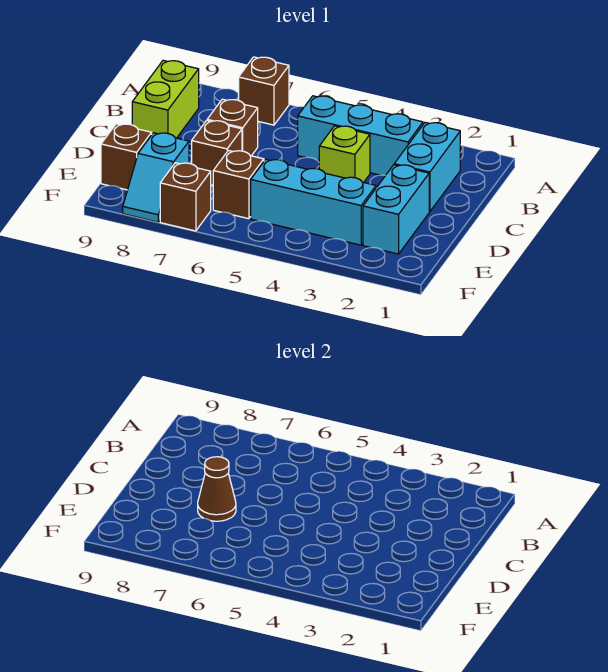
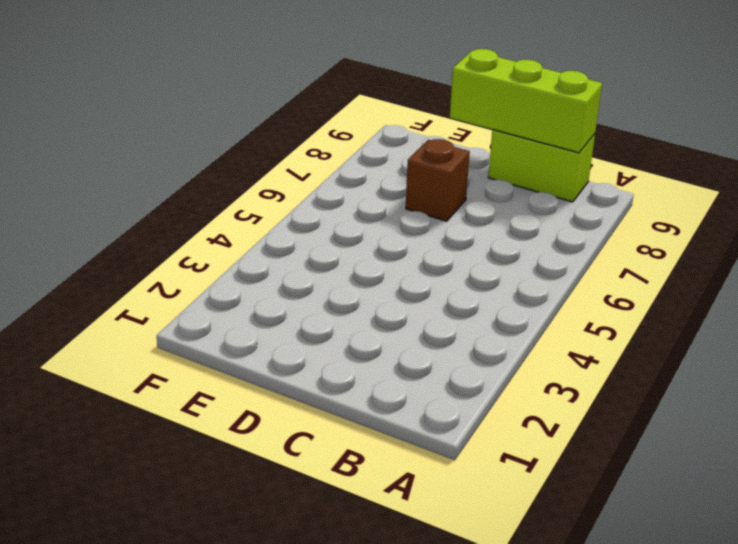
lime brick B9:D9 level 2 -> none
none -> brown brick A7 level 1
none -> cyan brick B2:C2 level 1
none -> cyan brick B3:B5 level 1

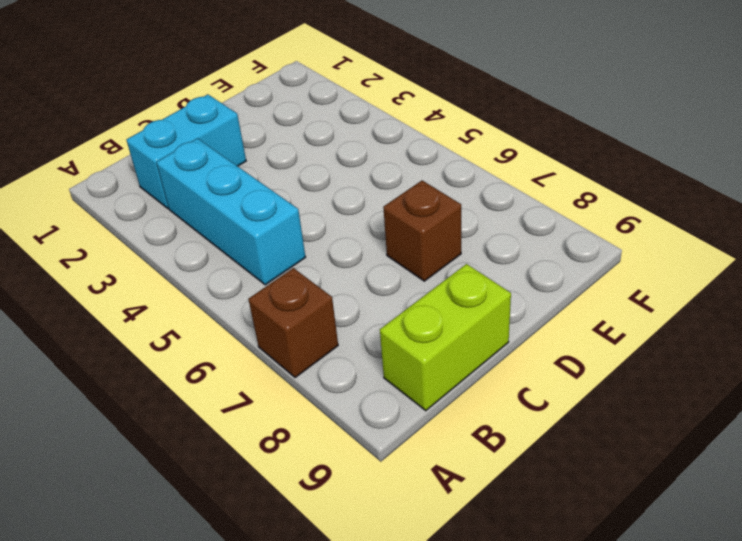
none -> lime brick C4 level 1
none -> brown brick C7 level 1
none -> cyan brick D2:E2 level 1

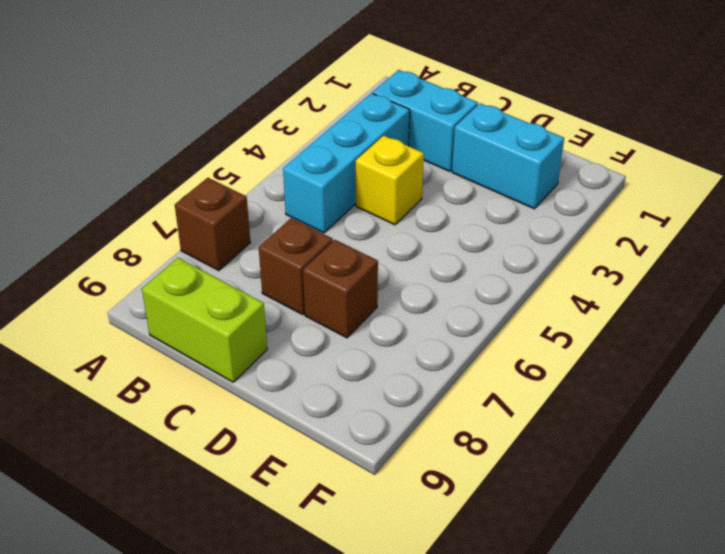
yellow brick C4 level 1 -> lime brick C4 level 1
none -> cyan brick E3:E5 level 1
none -> brown brick E6 level 1
none -> cyan slope E8:F8 level 1 top E

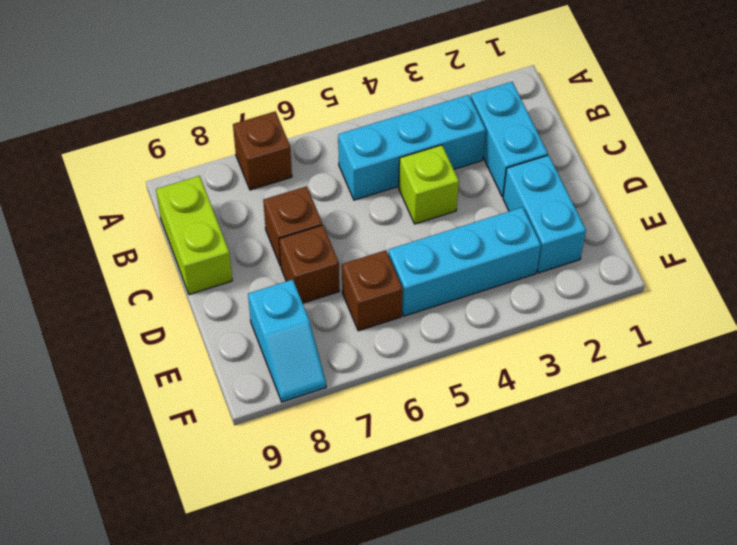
none -> brown brick E9 level 1
none -> brown brick F7 level 1
none -> brown cone D7 level 2

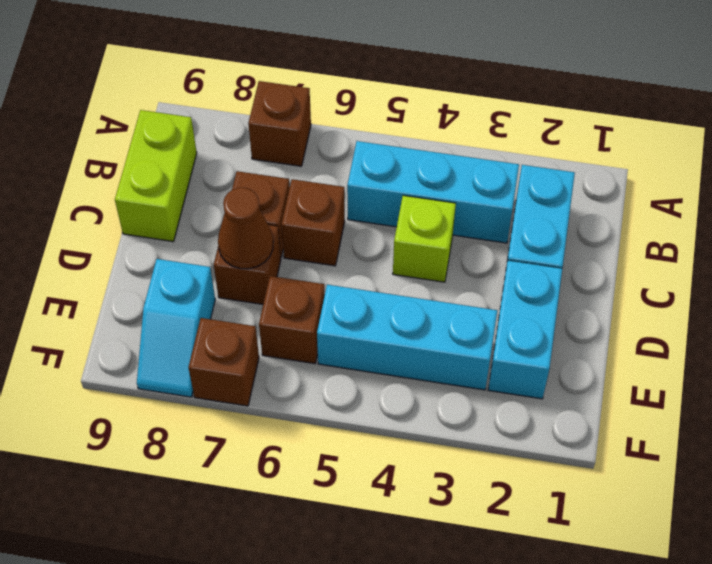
brown brick C6 level 1 -> brown brick E9 level 1

